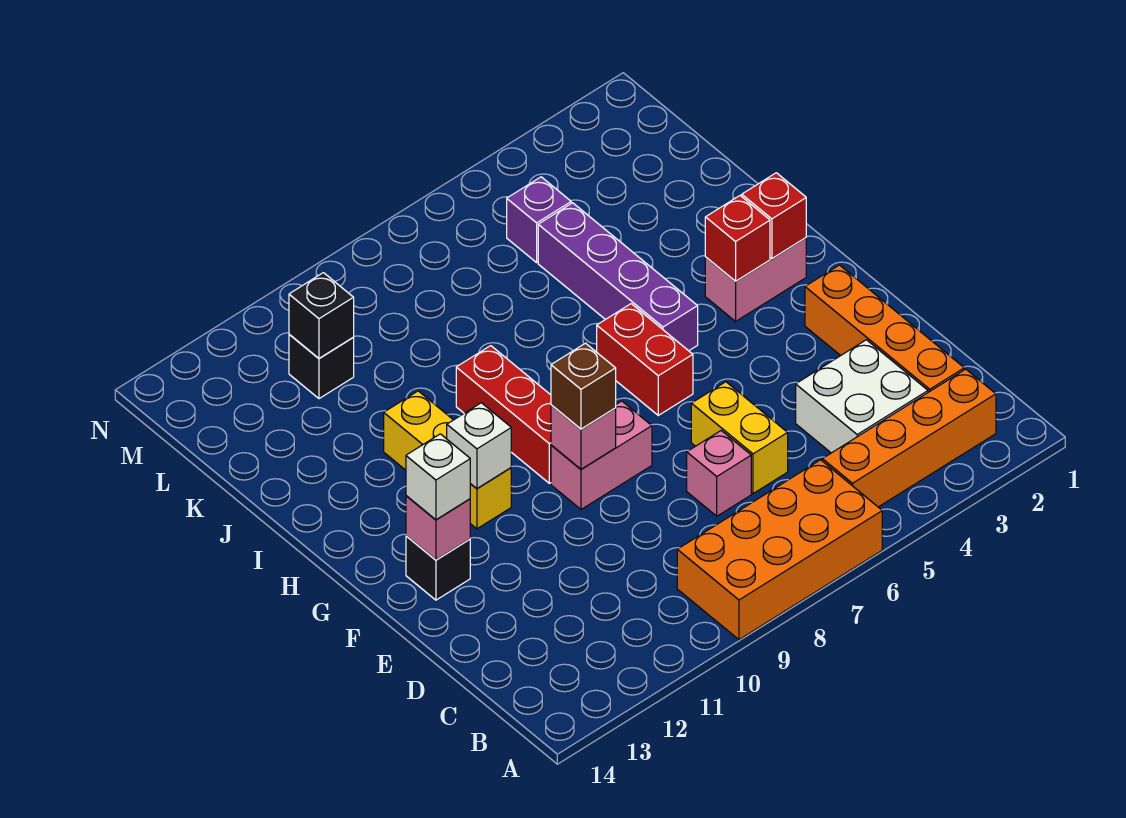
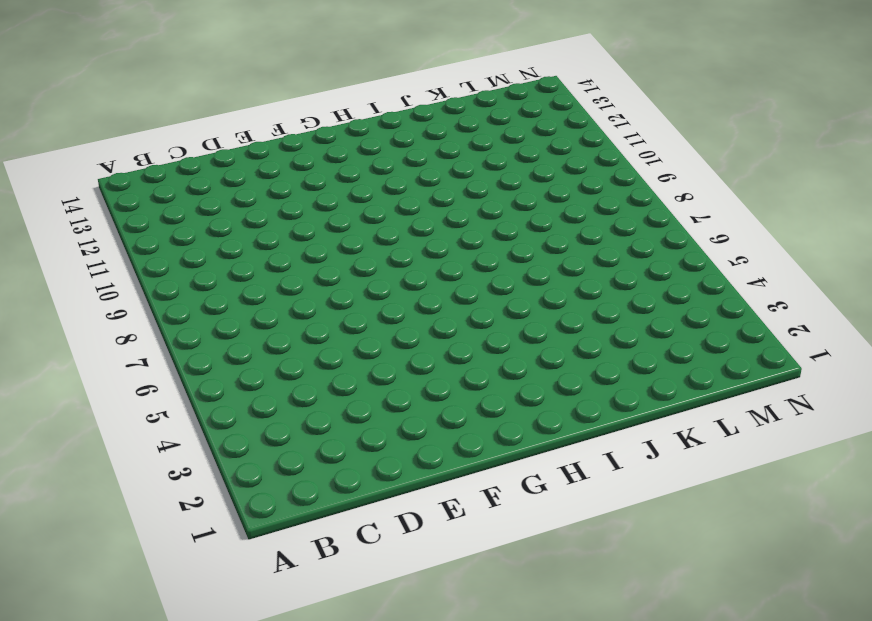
none -> orange brick A6:B9 level 1
none -> orange brick B2:B5 level 1
none -> orange brick C2:F2 level 1

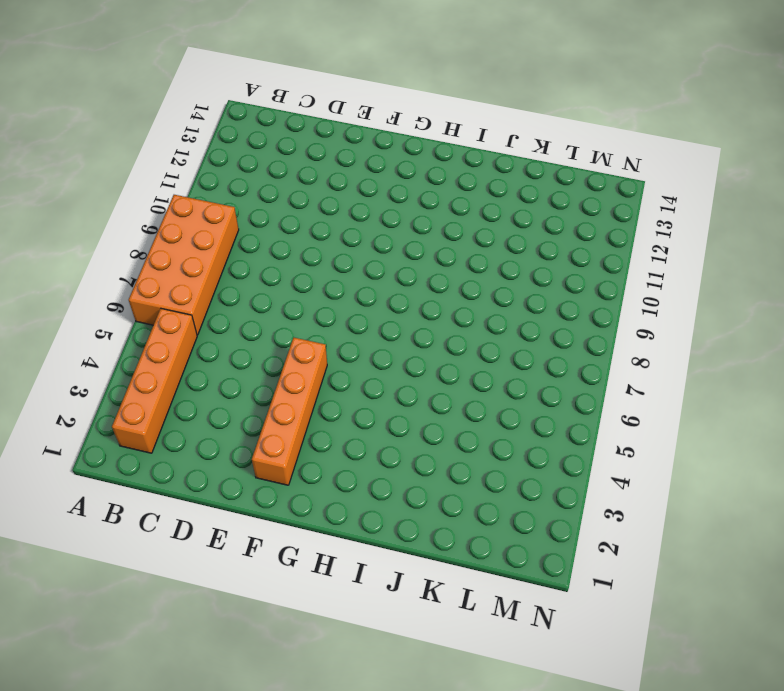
orange brick F2:F5 level 1 -> orange brick C2:F2 level 1
none -> white brick C3:D4 level 1
none -> yellow brick D6:E6 level 1
none -> pink brick D7 level 1

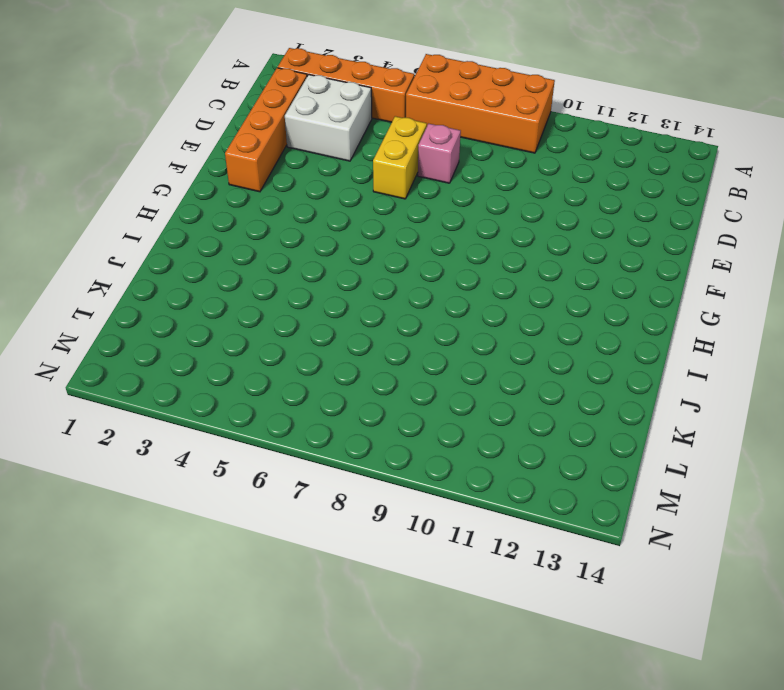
none -> pink brick F8:F9 level 1
none -> black brick F13 level 1
none -> red brick G6:H6 level 1

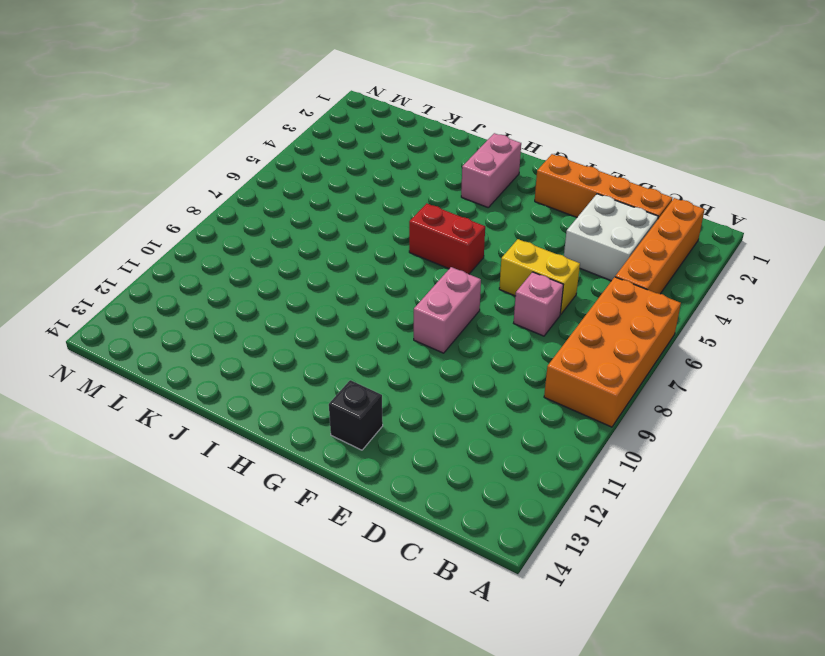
none -> red brick G9:I9 level 1
none -> yellow brick G11:I11 level 1
none -> purple brick H5:K5 level 1

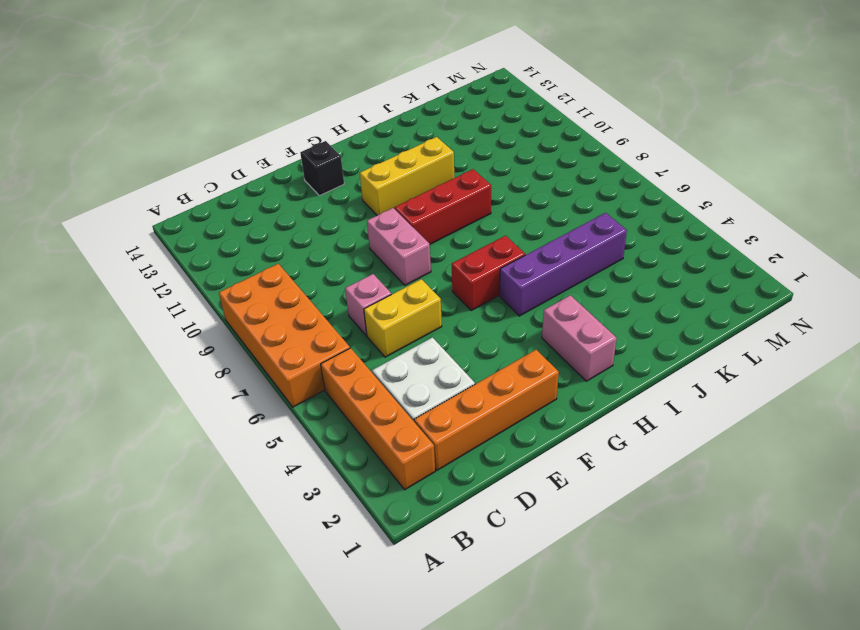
none -> purple brick L5 level 1
none -> black brick L11 level 1
none -> pink brick F9 level 2

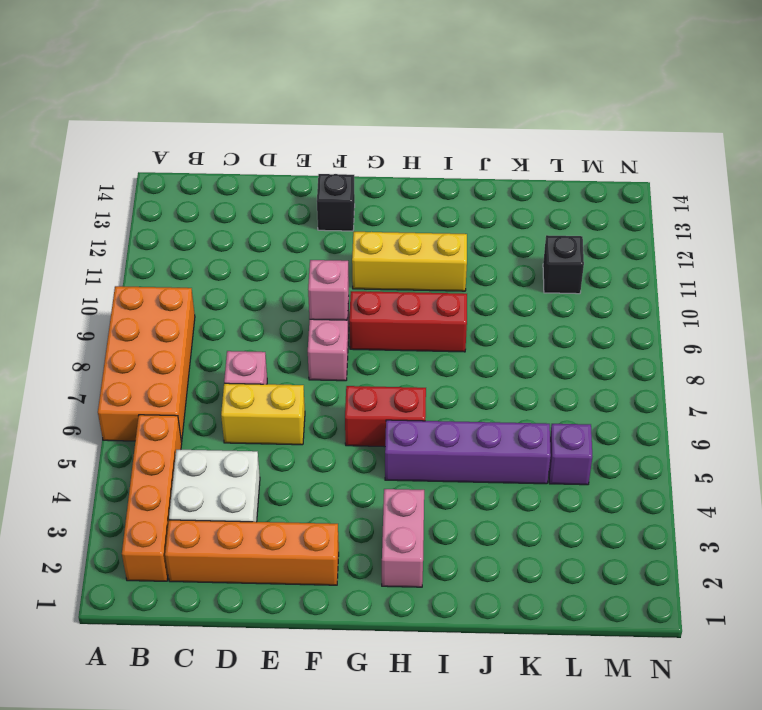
none -> pink brick F13 level 2
none -> white brick G11 level 2
none -> red brick H2 level 2

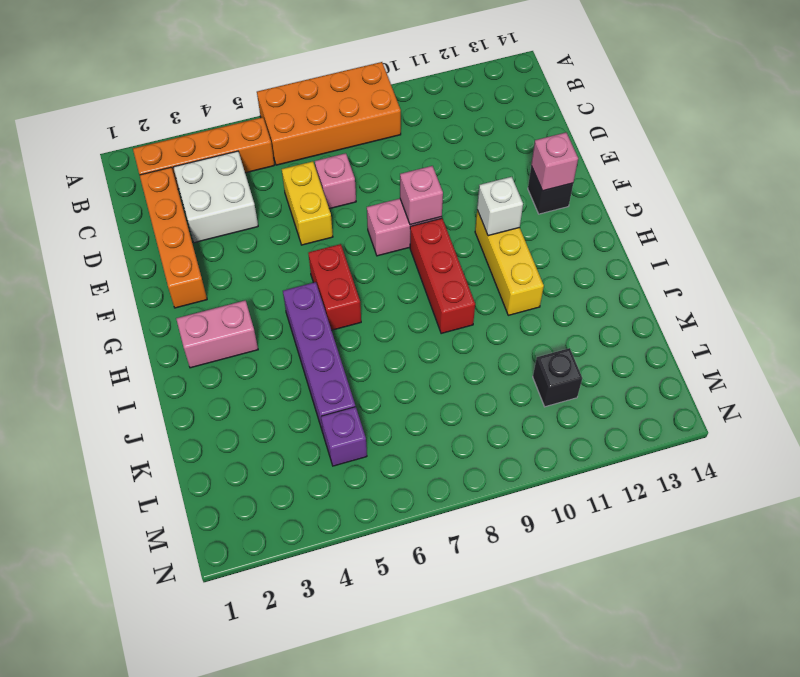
none -> red brick H2 level 2
none -> red brick H3 level 2
none -> black brick L11 level 2

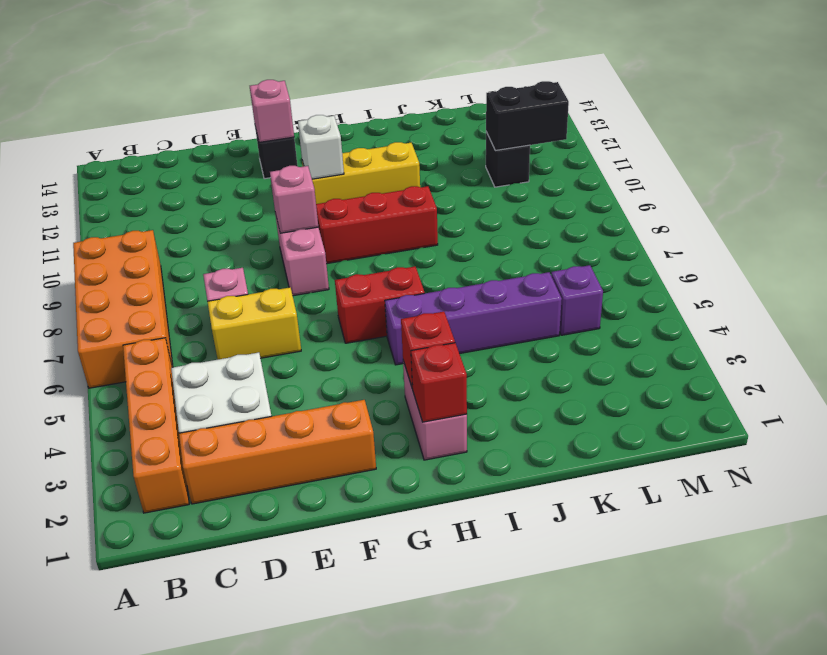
black brick L11:M11 level 2 -> black brick L11 level 2
none -> brown brick F9 level 3
none -> white brick F13 level 3

